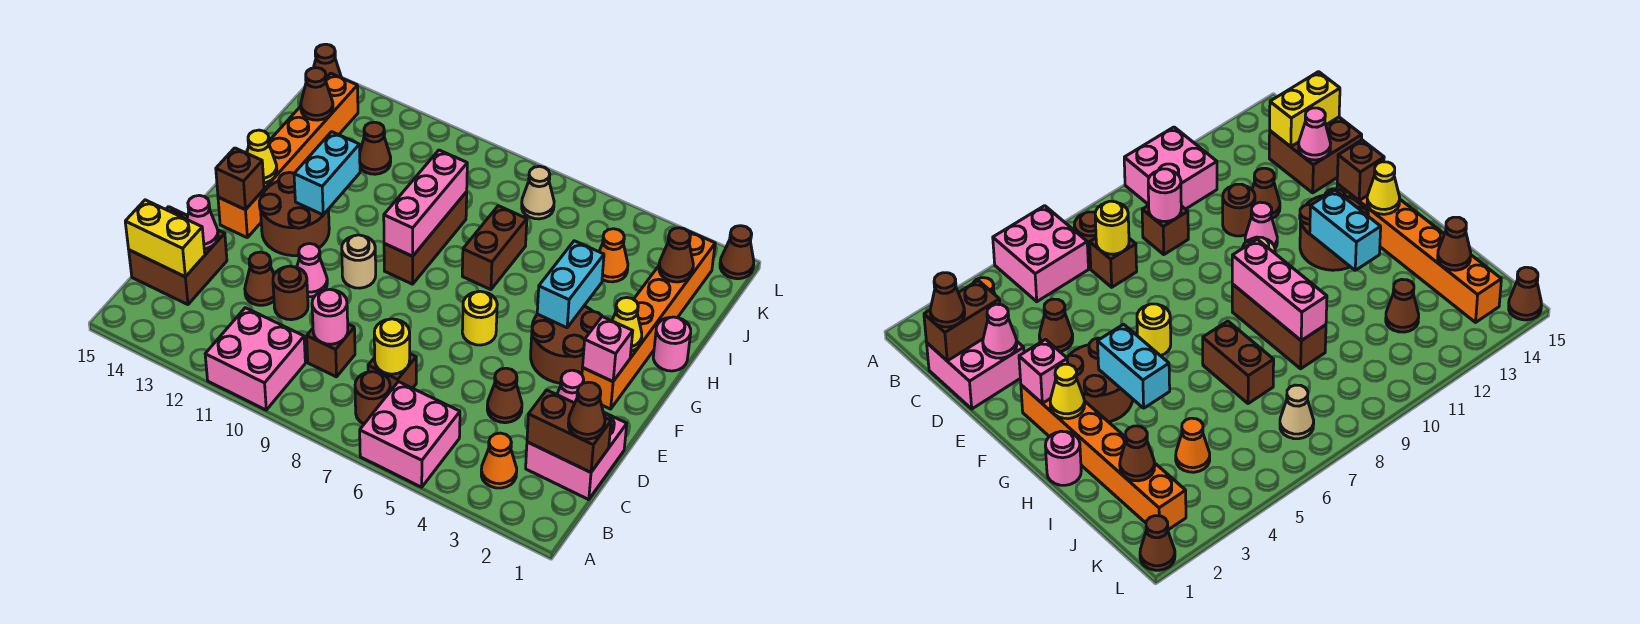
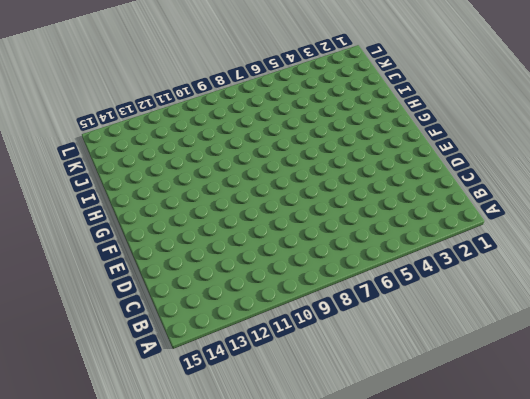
none -> pink brick A5:B6 level 1
none -> pink brick A10:B11 level 1
none -> orange cone B3 level 1
none -> brown round brick B7 level 1

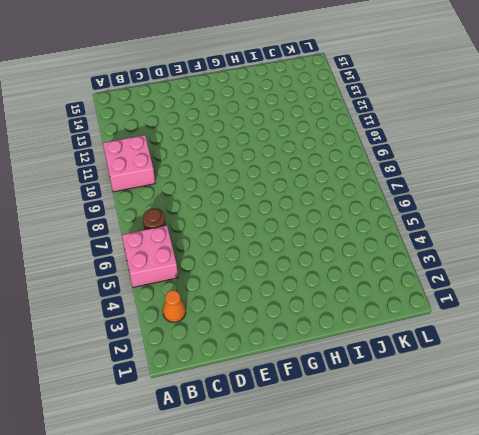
none -> pink brick C1:D2 level 1
none -> brown brick C7 level 1
none -> brown brick C9 level 1
none -> brown brick C14:D15 level 1

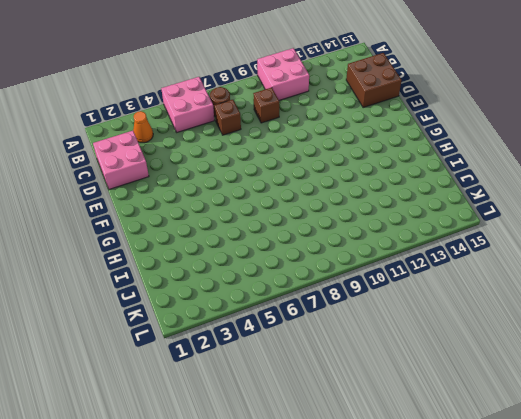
none -> brown cone D4 level 1
none -> brown round brick D11 level 1
none -> brown cone D12 level 1
none -> pink cone E11 level 1

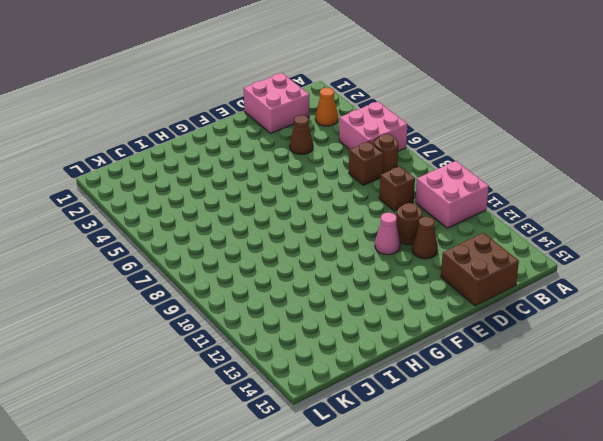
none -> orange brick F2:K2 level 1
none -> brown round brick F3:G4 level 1
none -> yellow round brick F6 level 1
none -> tan round brick F10 level 1

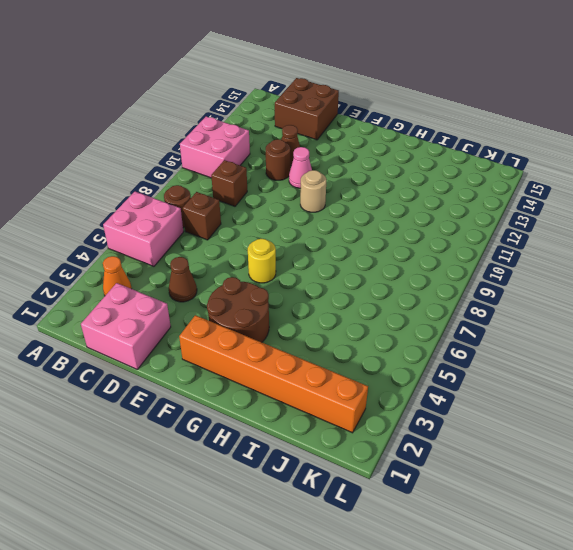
none -> brown round brick F12:G13 level 1
none -> orange brick F14:K14 level 1
none -> brown brick G9:I9 level 1
none -> pink round brick H1 level 1

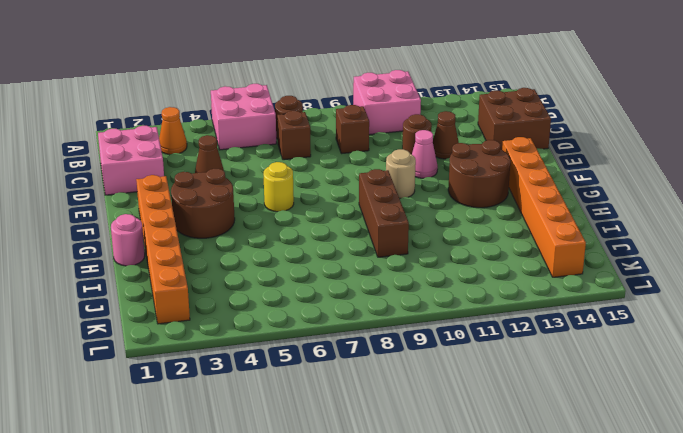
none -> brown brick H7:I7 level 1
none -> orange cone J4 level 1
none -> brown cone J12 level 1
none -> tan cone K7 level 1

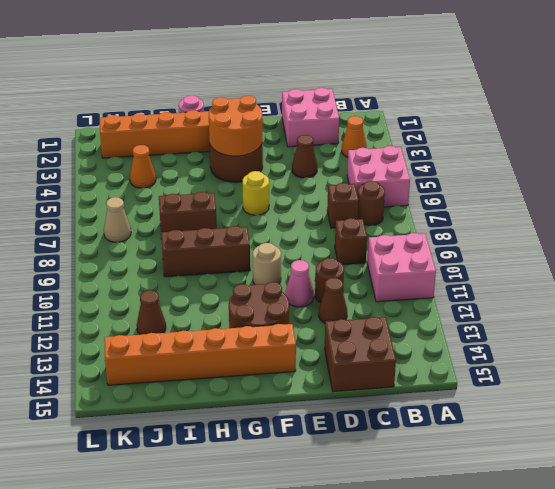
orange round brick F3:G4 level 2 -> cyan brick G4:H4 level 2
none -> brown cone L1 level 1
none -> brown cone L15 level 1
none -> brown brick C1:C2 level 2
none -> yellow round brick C7 level 2

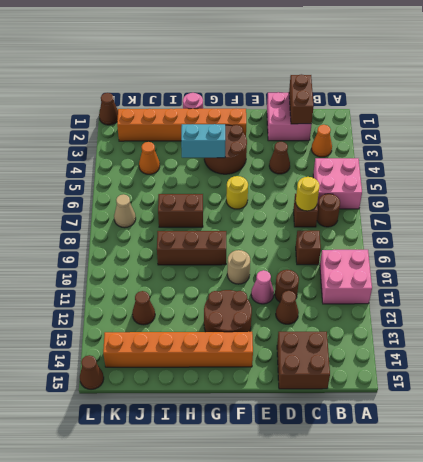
none -> pink round brick C9 level 2
none -> yellow brick C14:C15 level 2
none -> pink cone D2 level 2
none -> pink cone D14 level 2

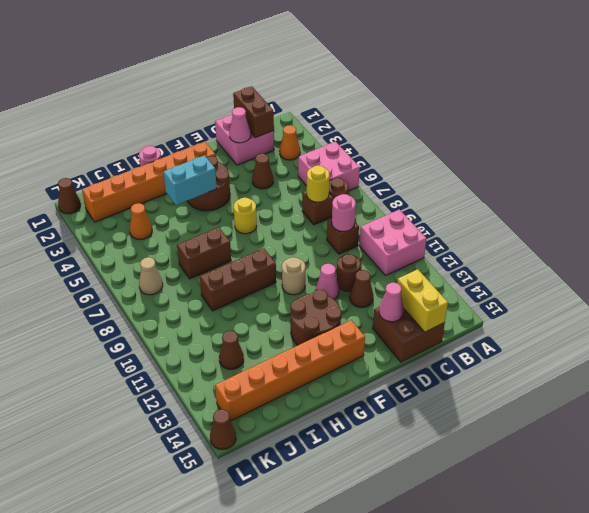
none -> pink brick F2 level 2
none -> brown brick F14 level 2
none -> yellow cone G2 level 2
none -> pink brick G9:I9 level 2

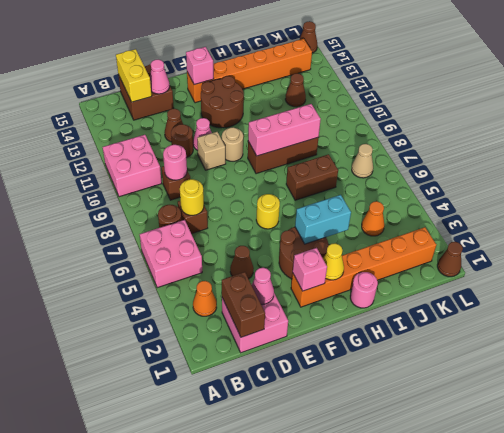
tan brick E10 level 1 -> none
pink brick F14 level 2 -> brown brick F14 level 2
none -> cyan brick G12:H12 level 2
none -> yellow cone G14 level 2
none -> brown cone J2 level 2
none -> brown cone J14 level 2

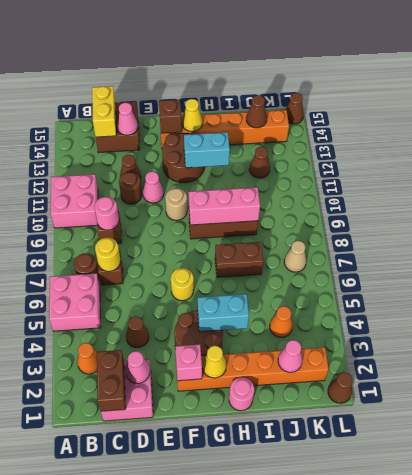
pink cone J2 level 2 -> brown cone J2 level 2
none -> brown cone C1 level 3

